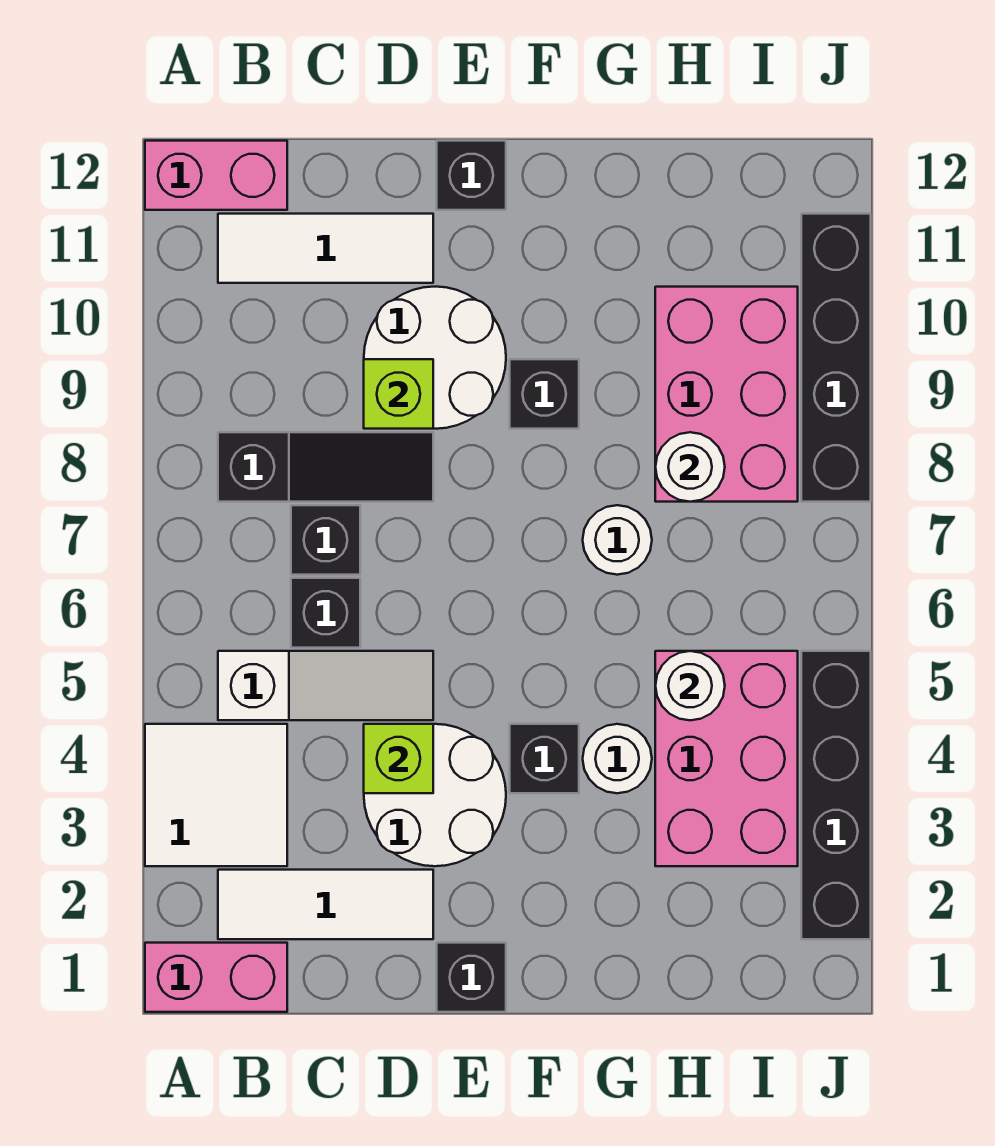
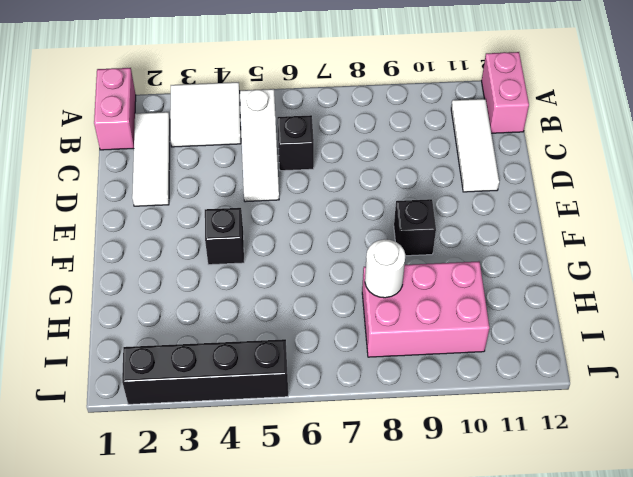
none -> black slope B8:D8 level 1 top B
none -> black brick C7 level 1
none -> white round brick D3:E4 level 1

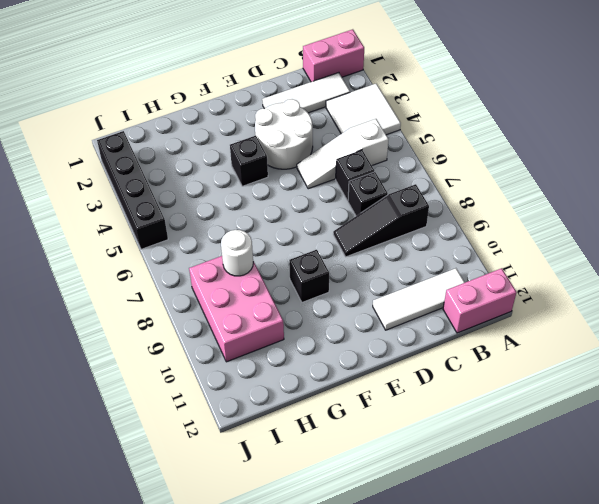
none -> white round brick D9:E10 level 1
none -> black brick E1 level 1
none -> black brick E12 level 1

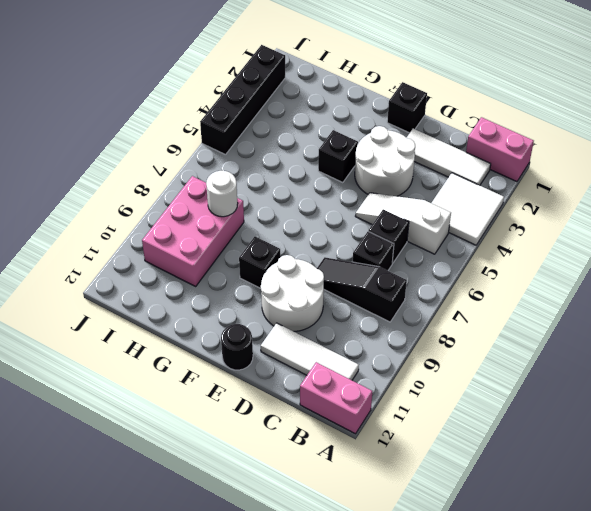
black round brick E12 level 1 -> black brick E12 level 1
none -> white round brick G4 level 1
none -> white round brick G7 level 1
none -> pink brick H3:I5 level 1

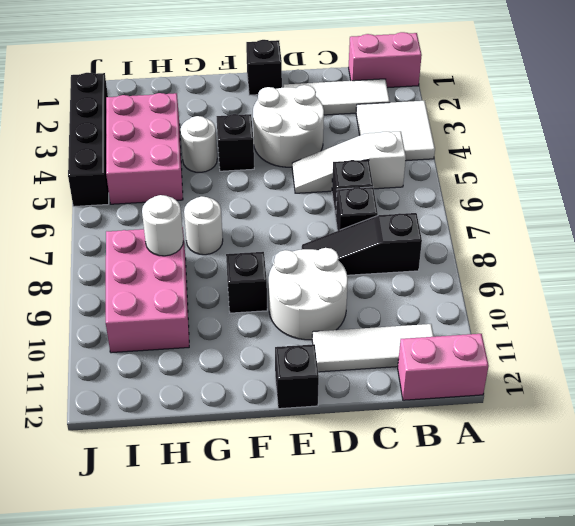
none -> black brick J8:J11 level 1
none -> lime brick D4 level 2
none -> lime brick D9 level 2

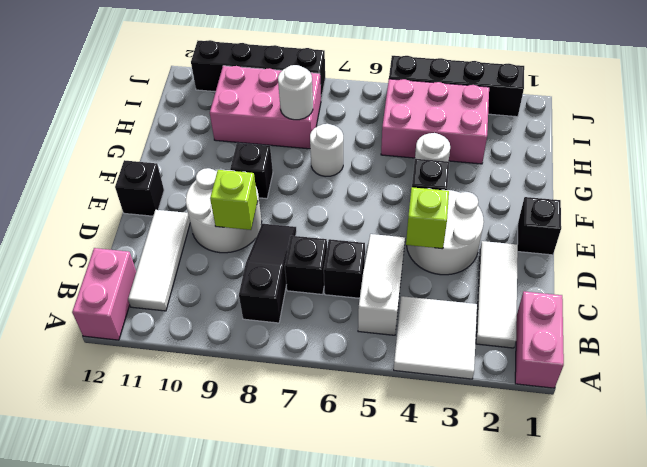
none -> white round brick H5 level 2

